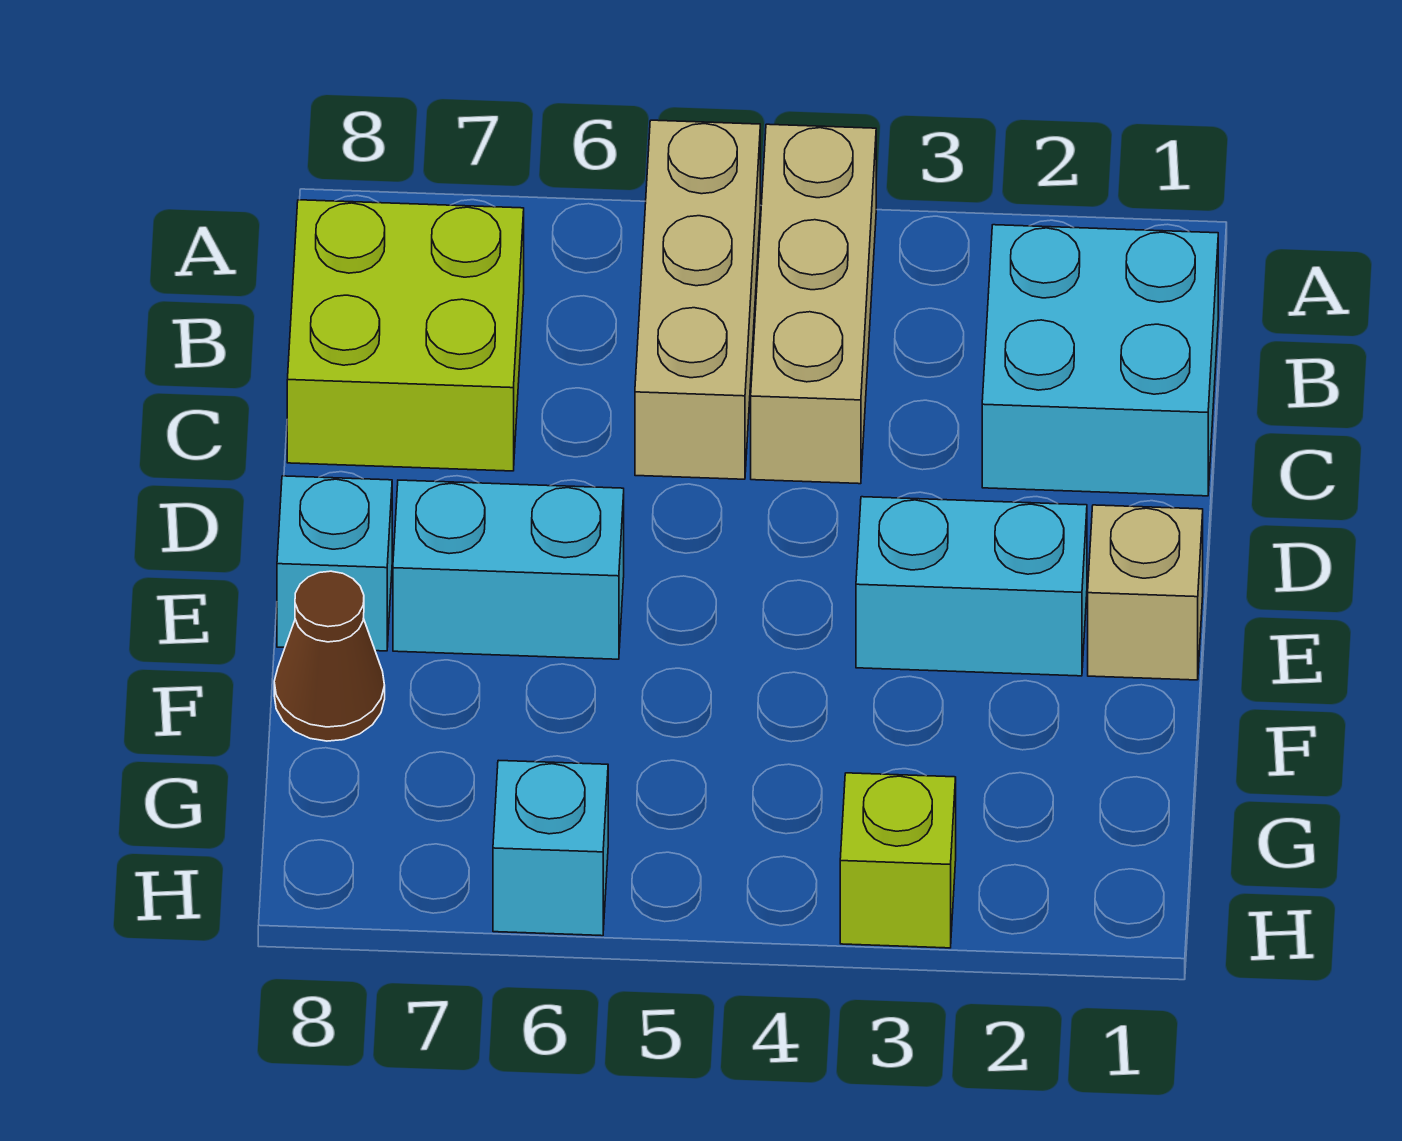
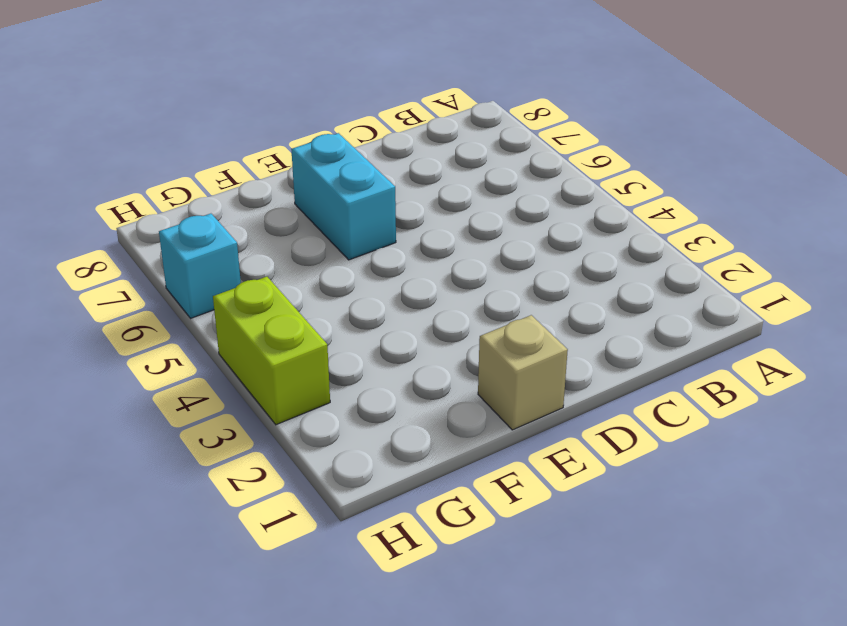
lime brick H3:H4 level 1 -> lime brick H3 level 1
none -> tan brick A4:C4 level 1
none -> tan brick A5:C5 level 1

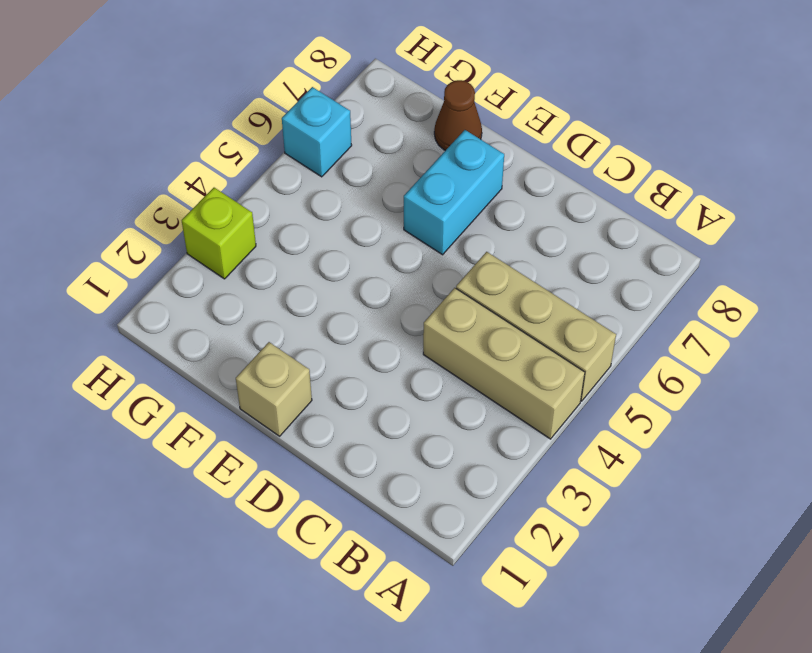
none -> cyan brick B1:C2 level 1
none -> lime brick B7:C8 level 1

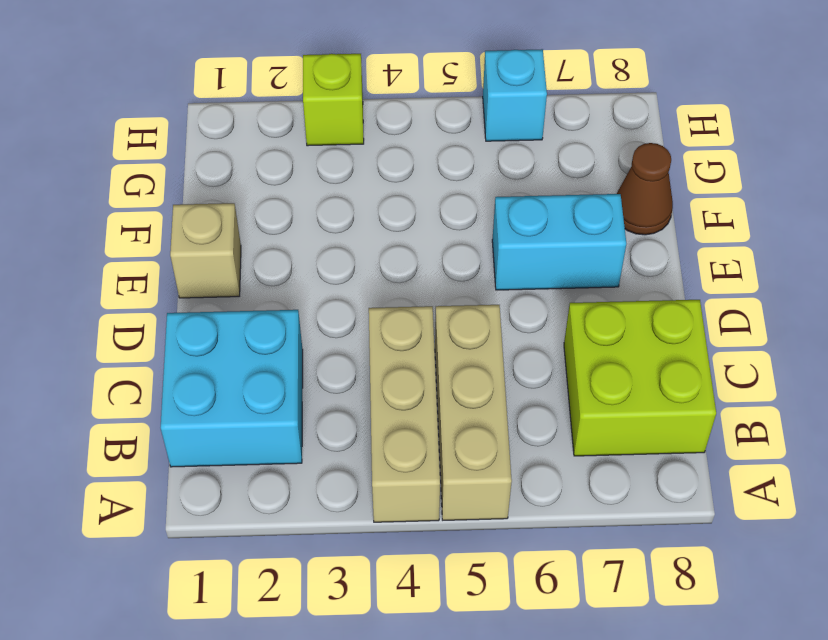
none -> cyan brick E2:E3 level 1
none -> cyan brick E8 level 1

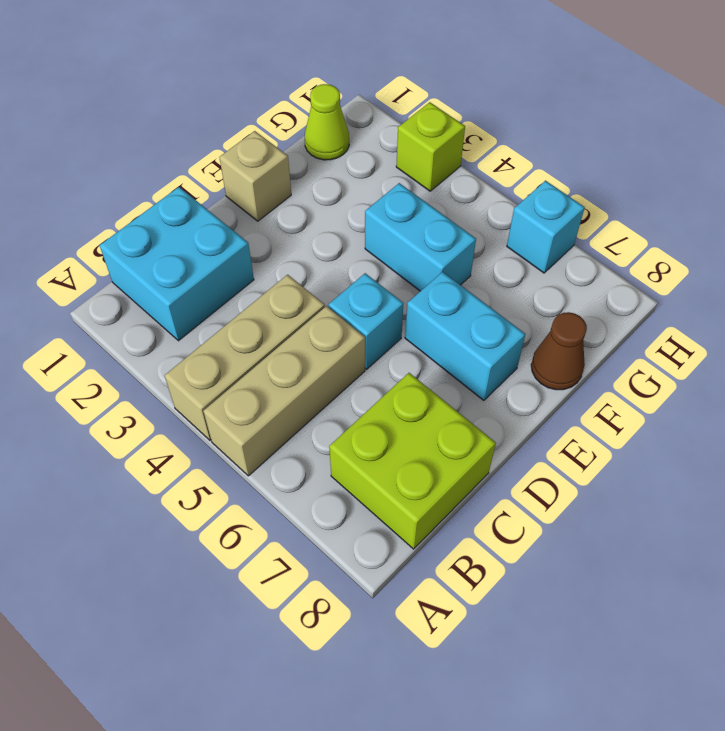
cyan brick D5 level 1 -> cyan brick E8 level 1
cyan brick F4:F5 level 1 -> cyan brick E2:E3 level 1
lime cone G1 level 1 -> none

